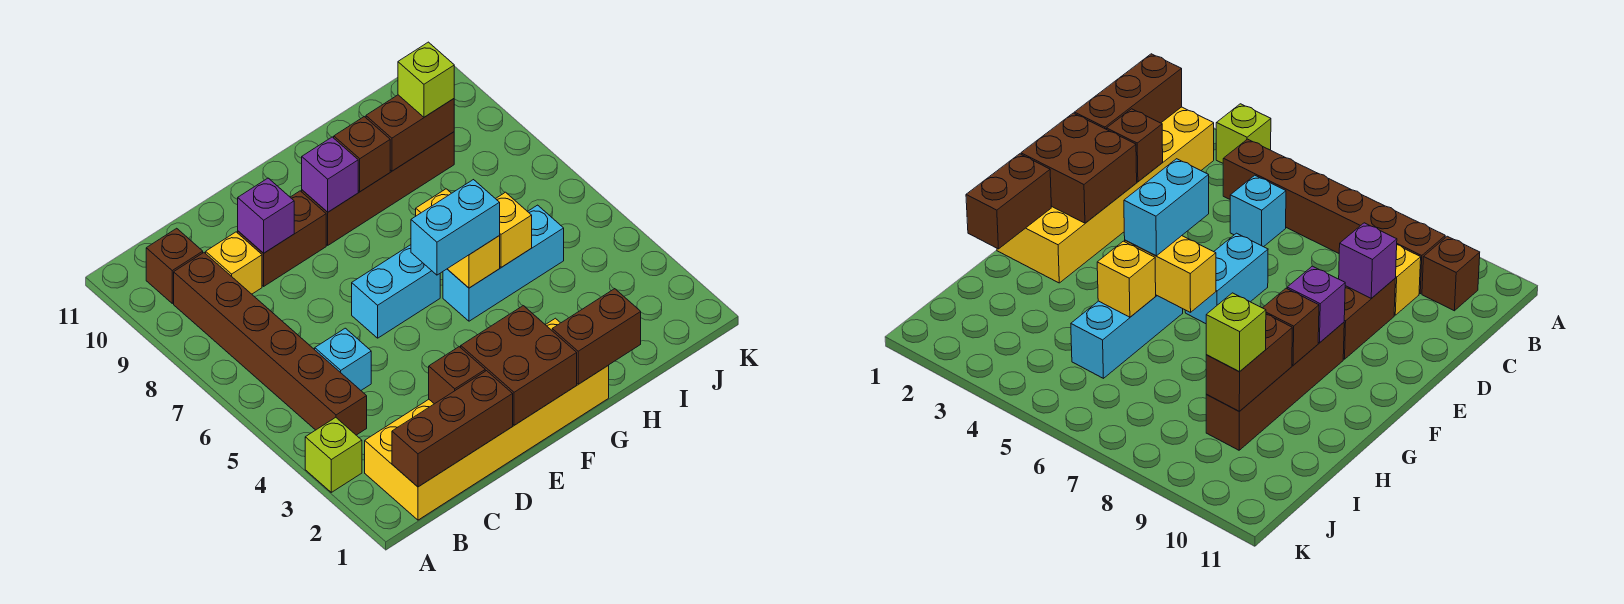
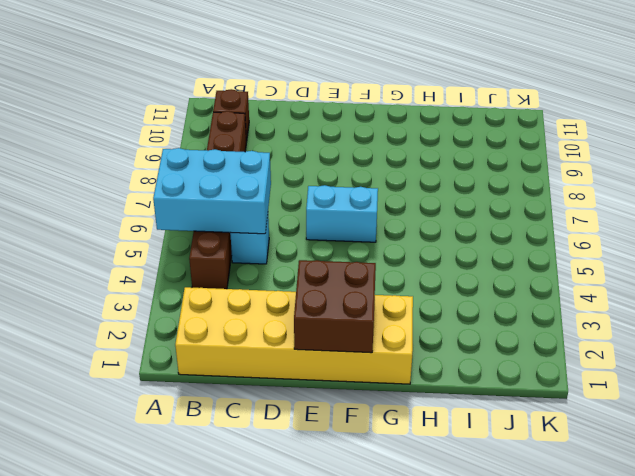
cyan brick A5:C6 level 2 -> none
none -> lime brick A3 level 1
none -> yellow brick C9 level 1
none -> brown brick D9:E9 level 1

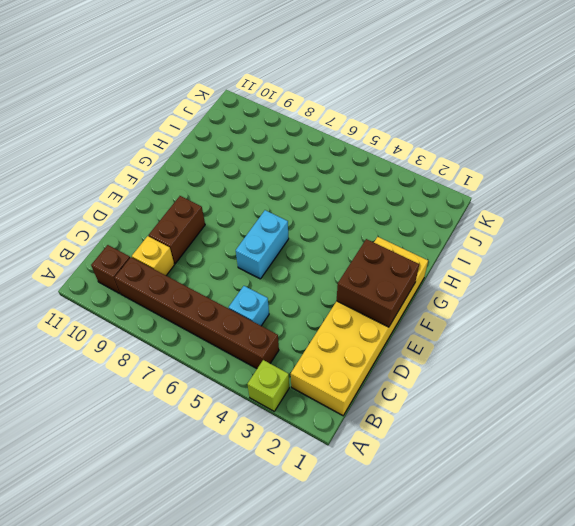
none -> brown brick F9:I9 level 1
none -> cyan brick G5:I5 level 1
none -> brown brick B1:D1 level 2

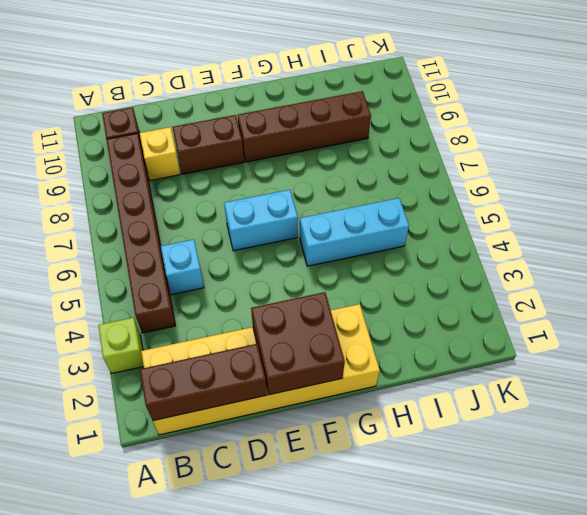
none -> brown brick D2 level 2
none -> purple brick D9 level 2
none -> purple brick F9 level 2

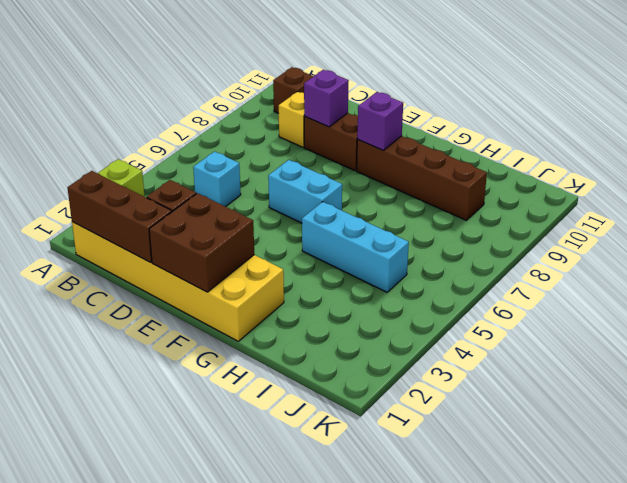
none -> brown brick B4:B9 level 1
none -> brown brick G1:H1 level 2
none -> yellow brick G5:G6 level 2

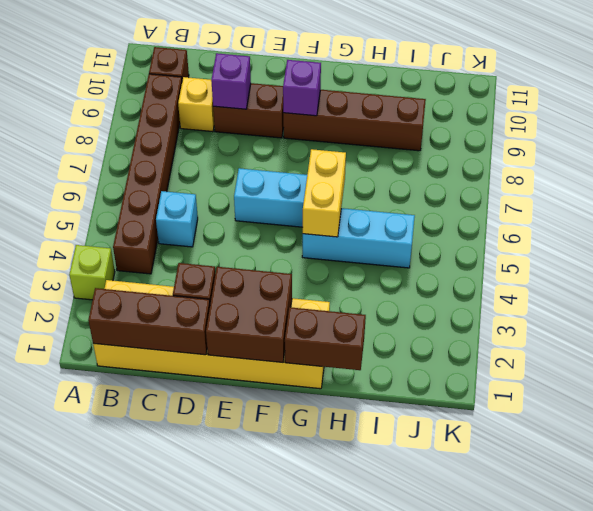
none -> brown brick G9 level 2
none -> yellow brick H5 level 2
none -> brown brick H9:I9 level 2

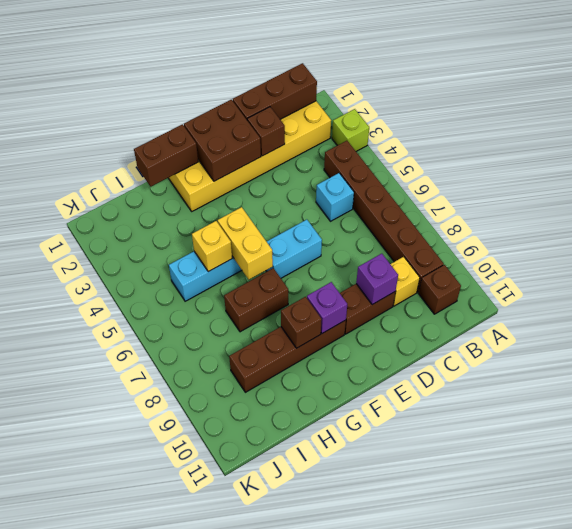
brown brick G7:H7 level 1 -> brown brick H9:I9 level 2
none -> cyan brick F5:G5 level 3
none -> lime brick I9 level 3

